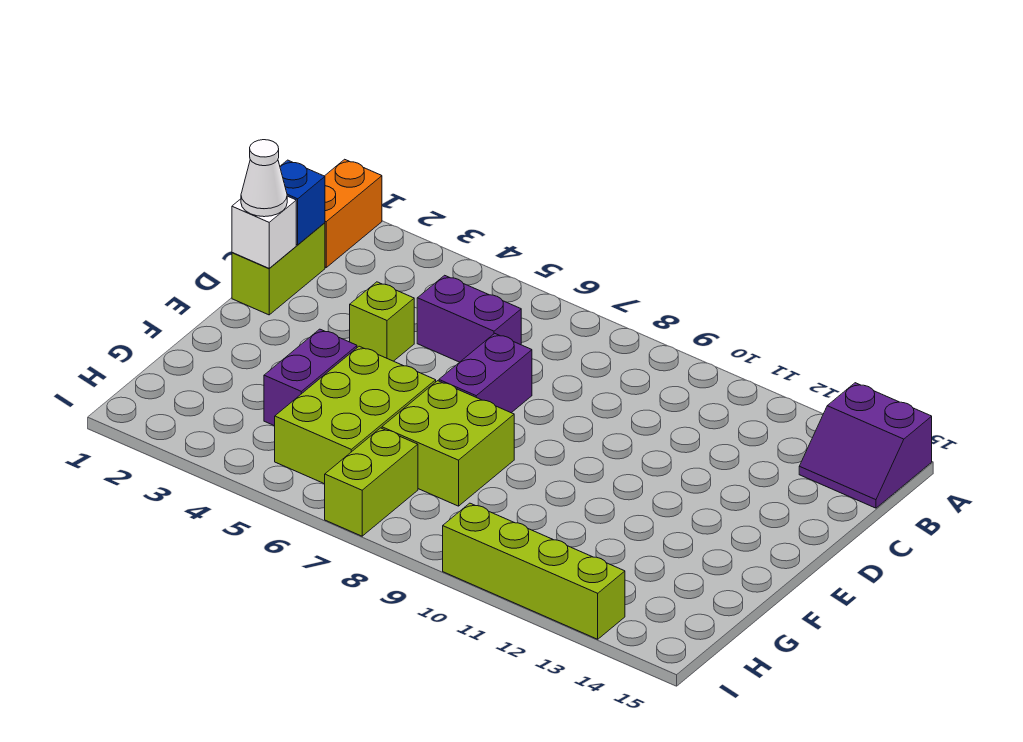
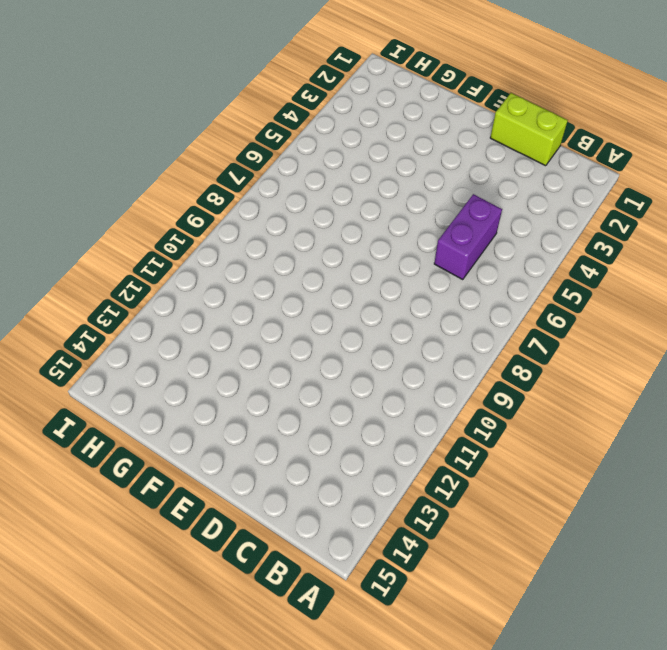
none -> orange brick A1:B1 level 1
none -> purple slope A14:B15 level 1 top A
none -> lime brick D4 level 1

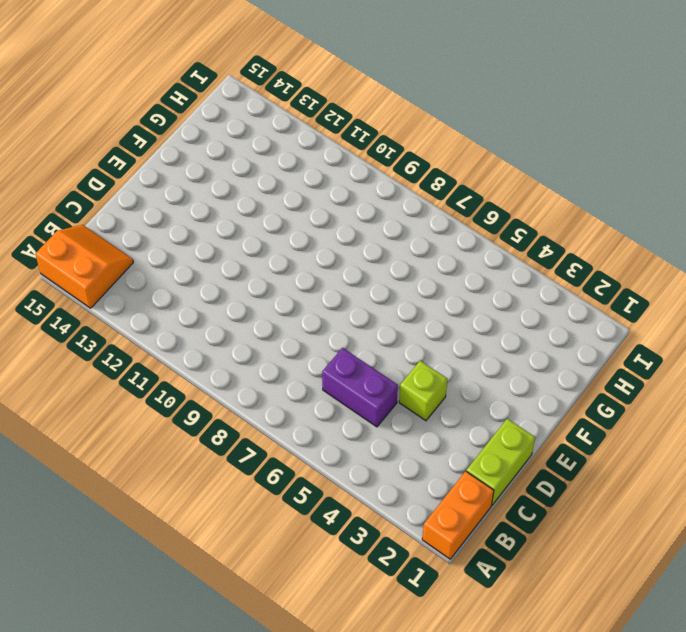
orange slope A14:B15 level 1 top A -> purple slope A14:B15 level 1 top A
none -> purple brick D7:E7 level 1
none -> purple brick F4:G4 level 1
none -> lime brick F5:H6 level 1

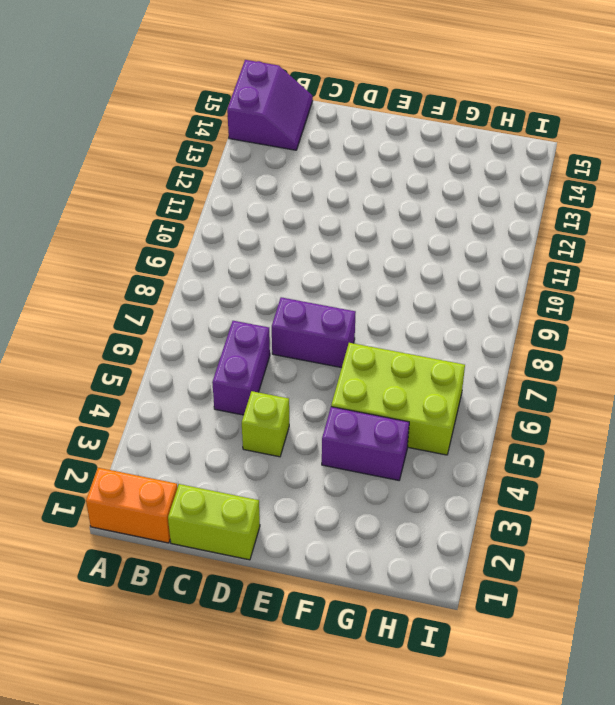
none -> lime brick F7:G8 level 1
none -> lime brick H7:I7 level 1
none -> lime brick I10:I13 level 1

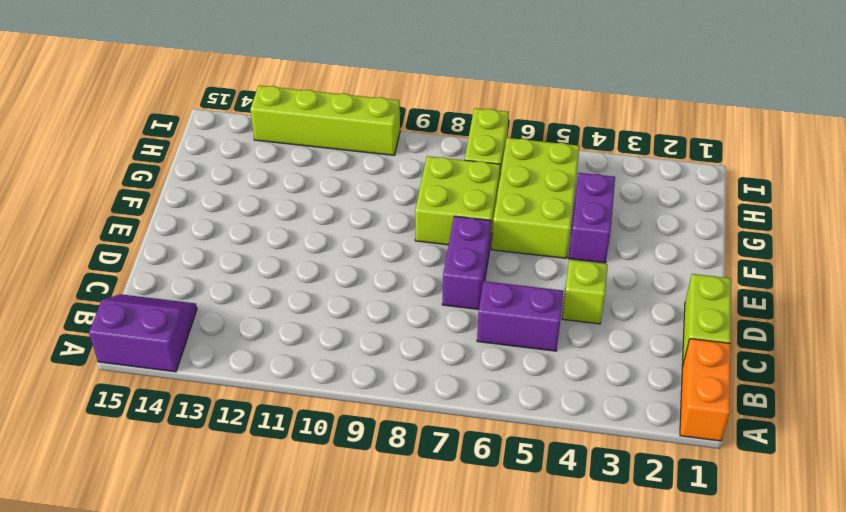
none -> blue brick C1 level 2
none -> white brick D1 level 2
none -> white cone D1 level 3

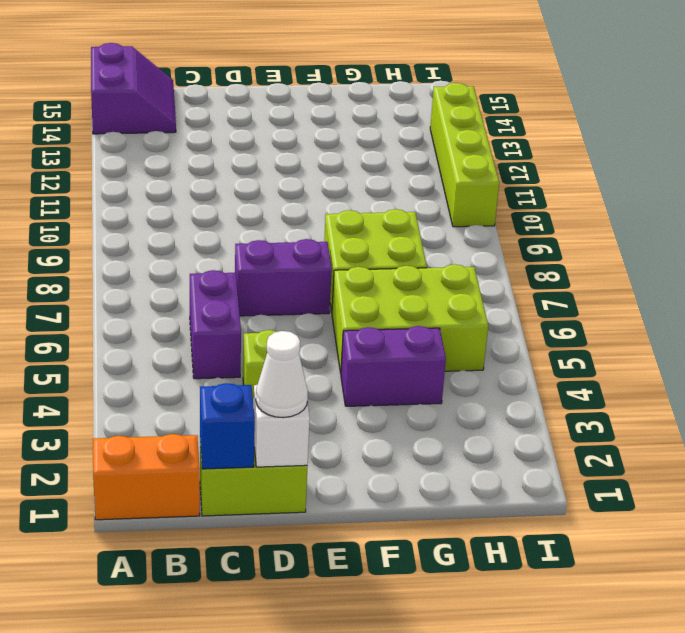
none -> lime brick H7:I7 level 1

